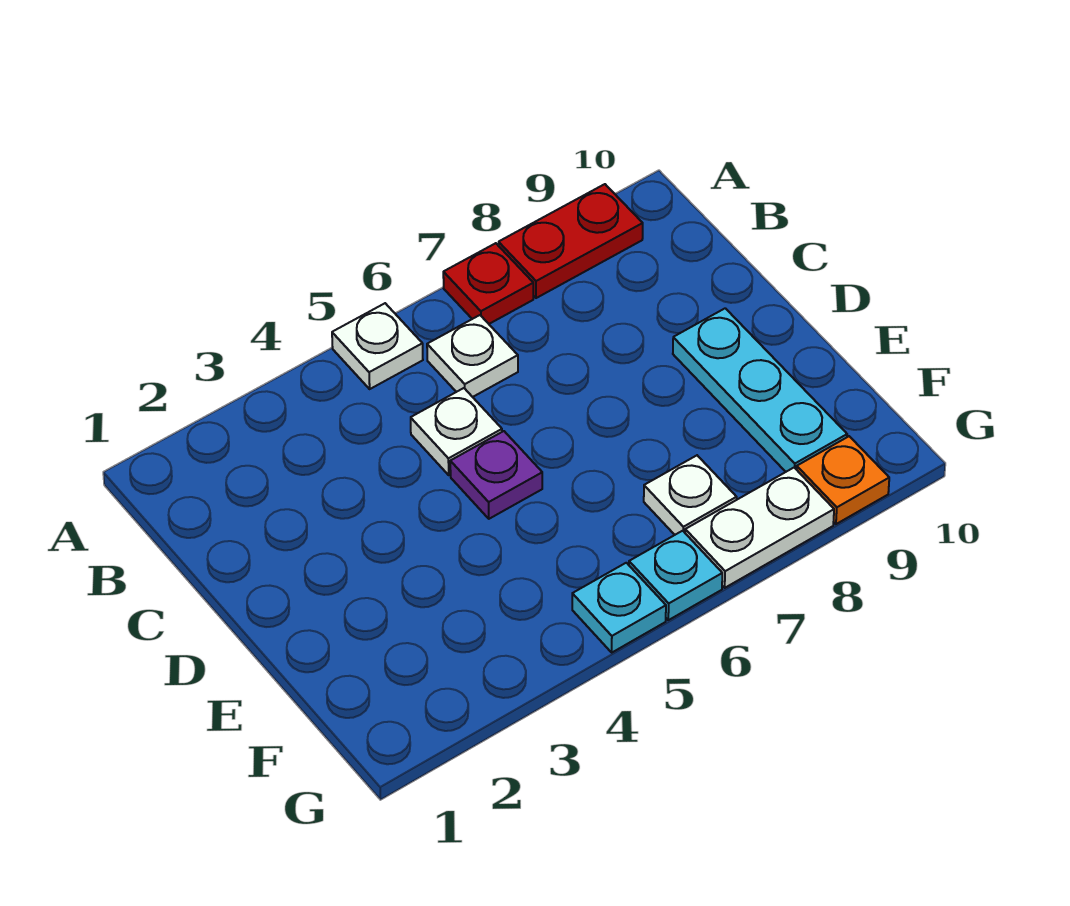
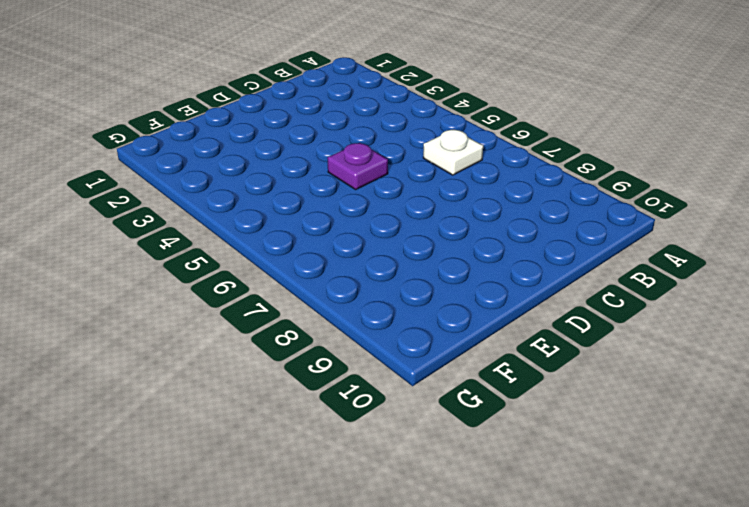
none -> white plate A5 level 1
none -> red plate A7 level 1
none -> red plate A8:A9 level 1

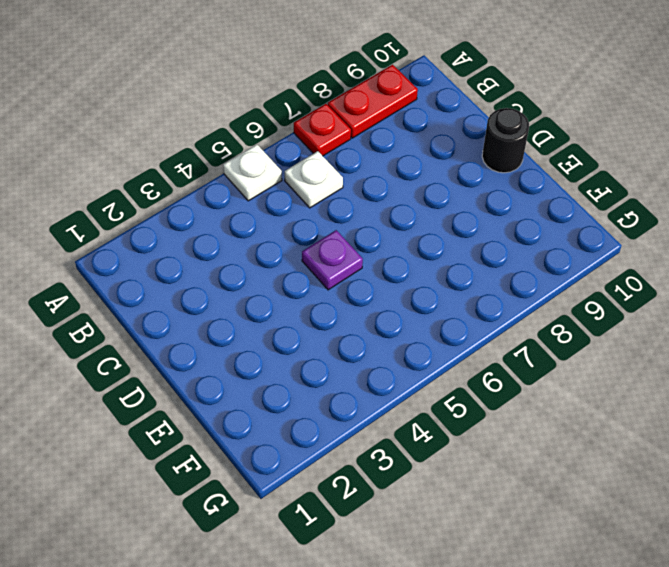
black round brick D10 level 1 -> none
none -> white plate C5 level 1
none -> cyan plate D9:F9 level 1
none -> white plate F7 level 1

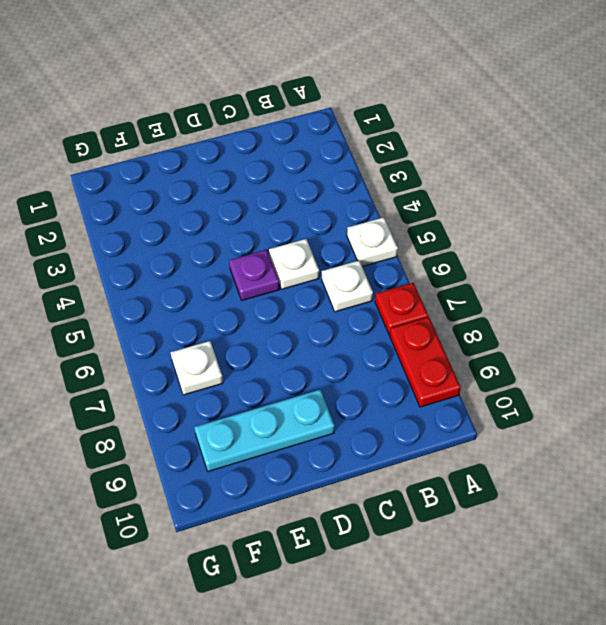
none -> cyan plate G5 level 1
none -> cyan plate G6 level 1
none -> white plate G7:G8 level 1

